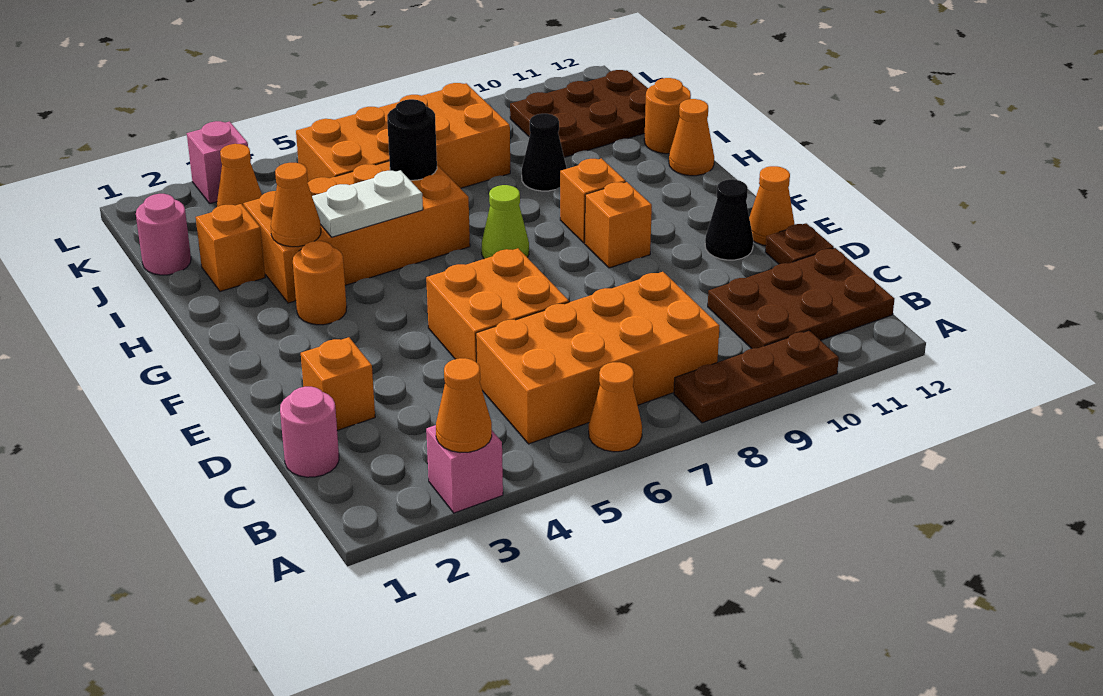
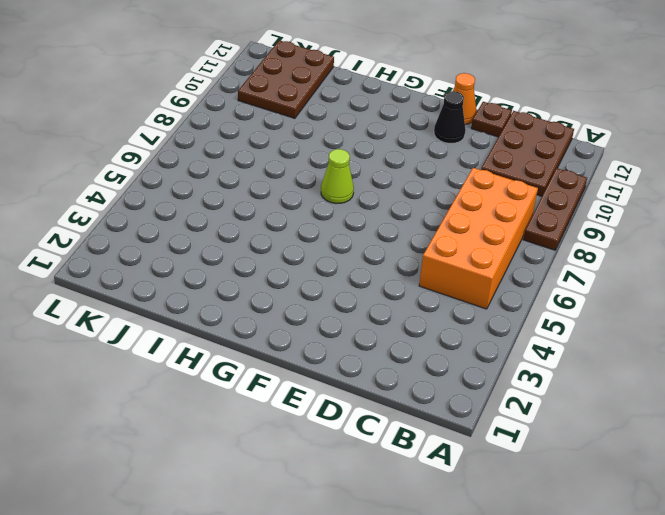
none -> pink brick A3 level 1
none -> orange cone A6 level 1
none -> pink round brick C1 level 1

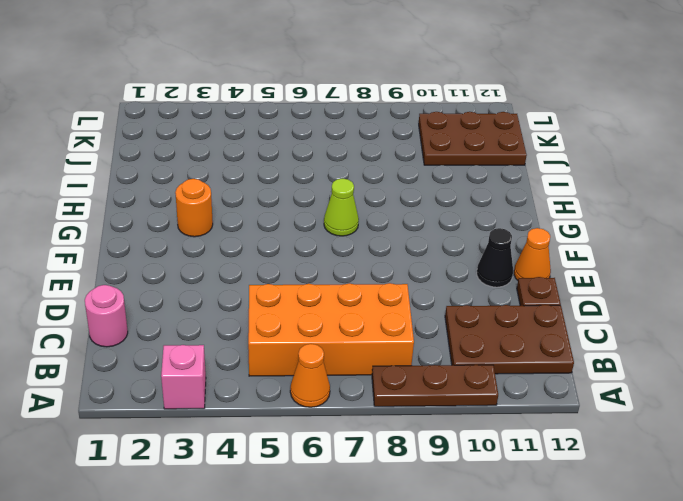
none -> orange brick D2 level 1
none -> orange brick D5:E6 level 1
none -> orange brick F9 level 1

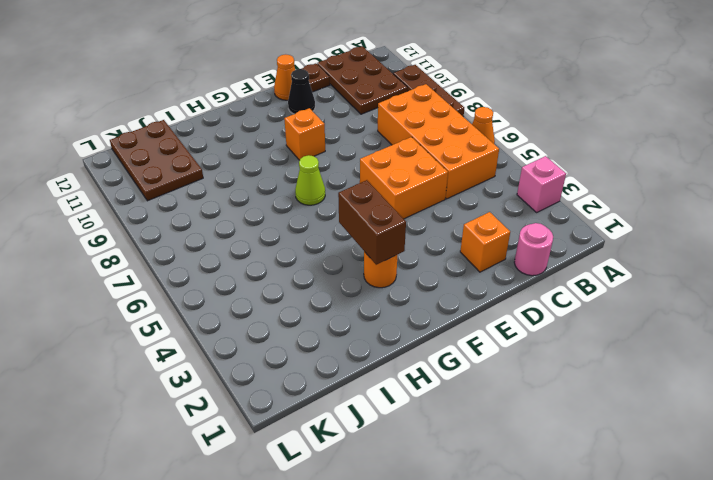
brown brick G3:G4 level 2 -> none
none -> orange brick G9 level 1
none -> orange brick H3:I6 level 1
none -> orange cone H12 level 1

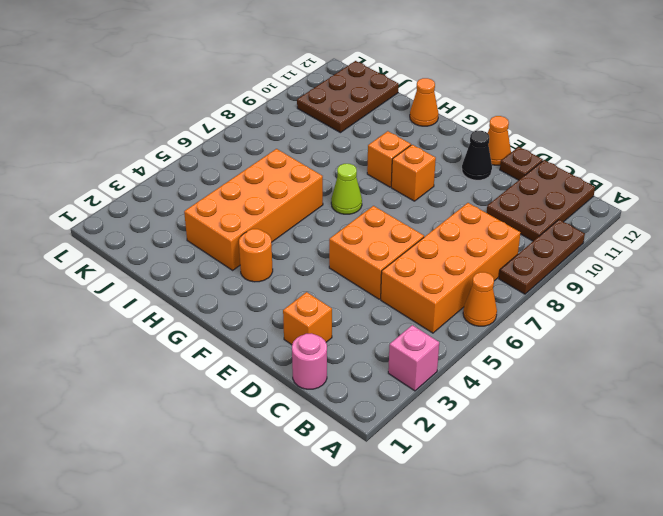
none -> orange brick I2 level 1
none -> black cone I9 level 1
none -> orange round brick I12 level 1

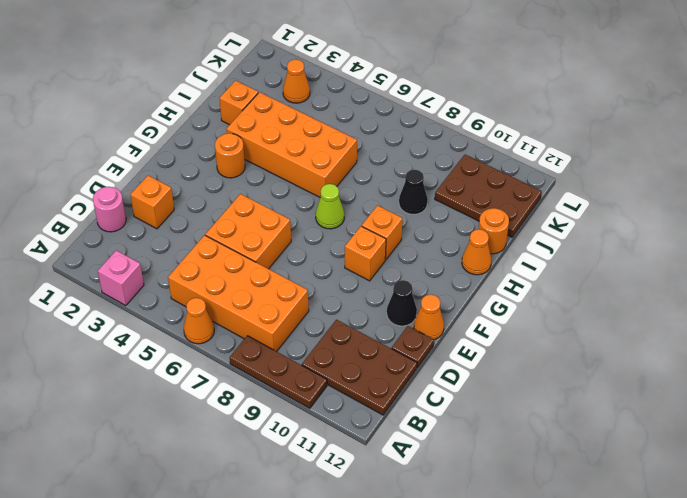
none -> pink round brick J1 level 1
none -> orange brick J5:K8 level 1
none -> pink brick L3 level 1

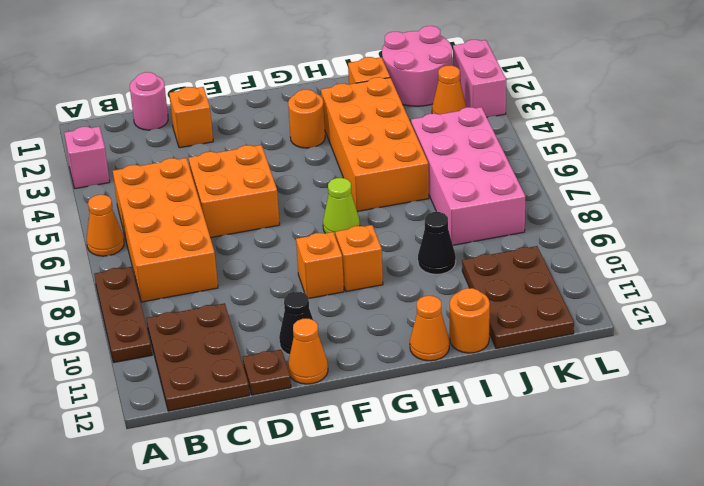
pink round brick J1:K2 level 1 -> pink round brick J1 level 1
pink brick J5:K8 level 1 -> orange brick J5:K8 level 1
pink brick L2:L3 level 1 -> pink brick L3 level 1
none -> orange cone A3 level 2
none -> orange cone H3 level 2
none -> white plate H4:H5 level 2

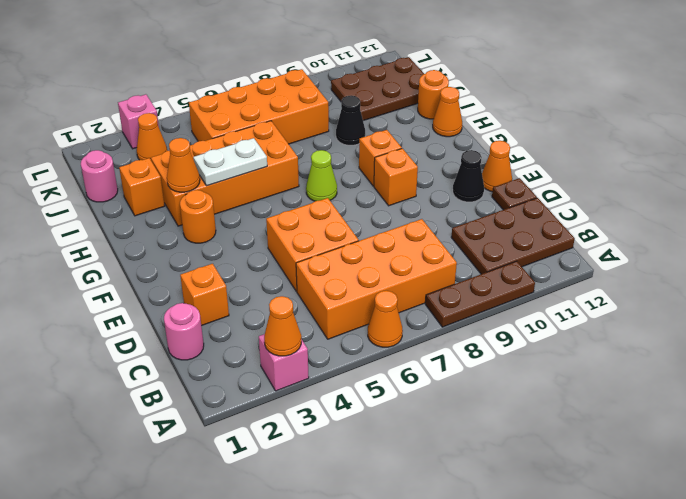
none -> black round brick I6 level 2

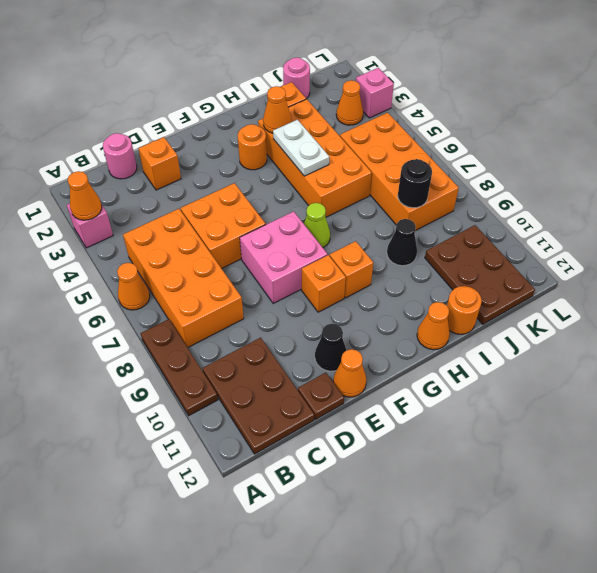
pink brick E7:F8 level 1 -> none
black round brick J8 level 2 -> black round brick I6 level 2

